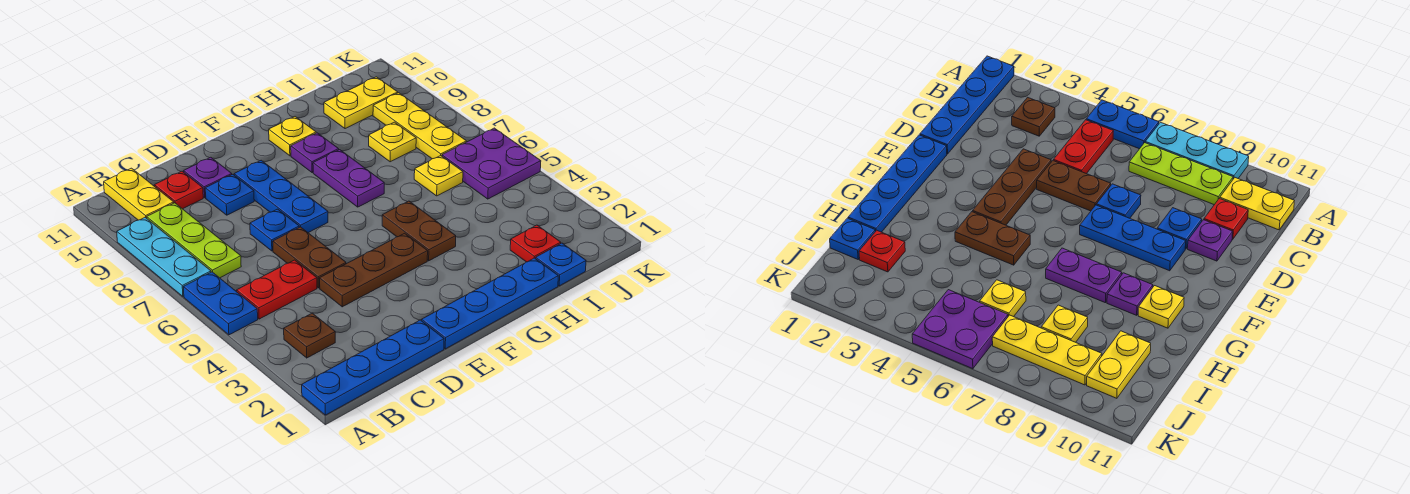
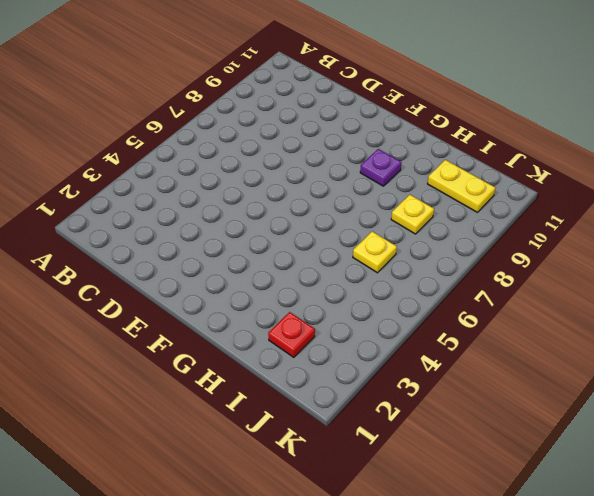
none -> blue plate A1:D1 level 1
none -> blue plate A5:A6 level 1
none -> cyan plate A7:A9 level 1

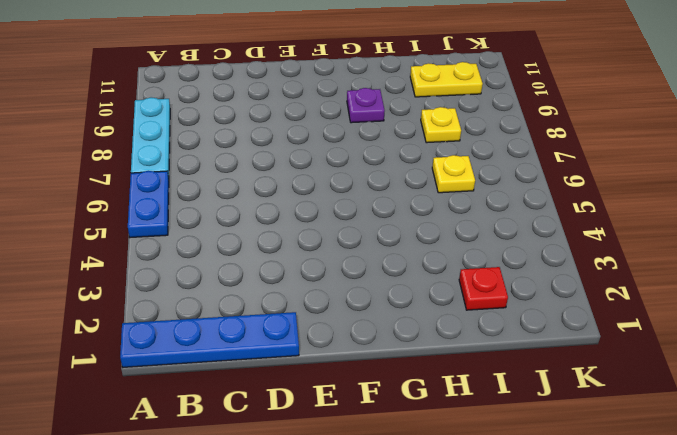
none -> brown plate B3 level 1
none -> red plate B5:C5 level 1
none -> lime plate B7:B9 level 1

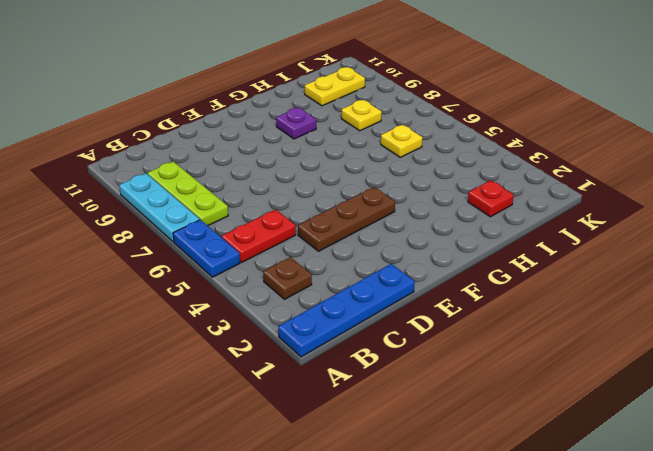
none -> yellow plate B10:B11 level 1
none -> red plate C10 level 1
none -> brown plate D5:D6 level 1

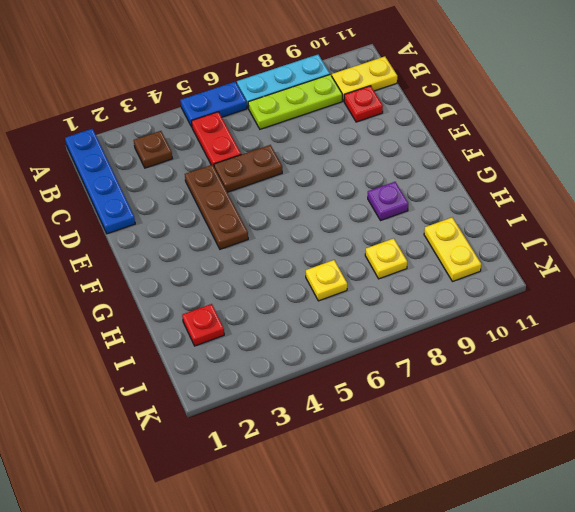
none -> blue plate D7 level 1
none -> blue plate D9 level 1
none -> purple plate D10 level 1

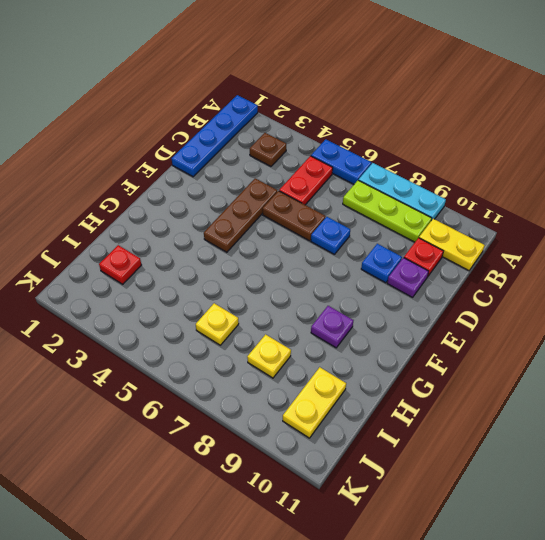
none -> blue plate E1:H1 level 1
none -> blue plate E7:E9 level 1
none -> brown plate G4:G5 level 1

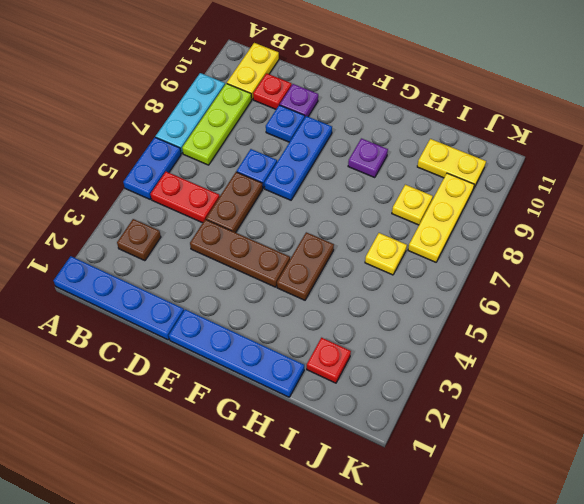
none -> purple plate G7:G8 level 1
none -> yellow plate G10 level 1
none -> blue plate I1 level 1

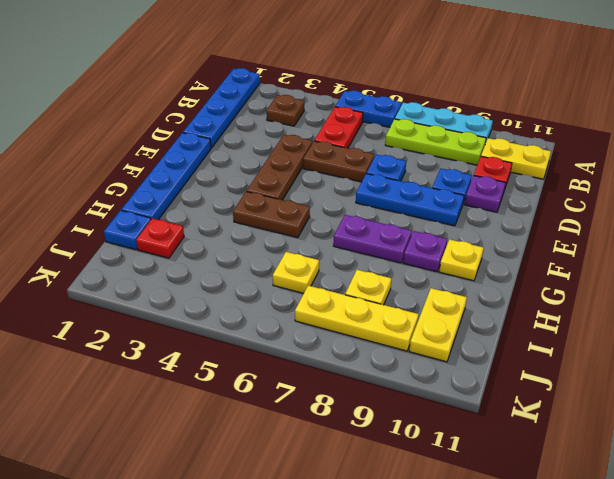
none -> purple plate J5:K6 level 1

